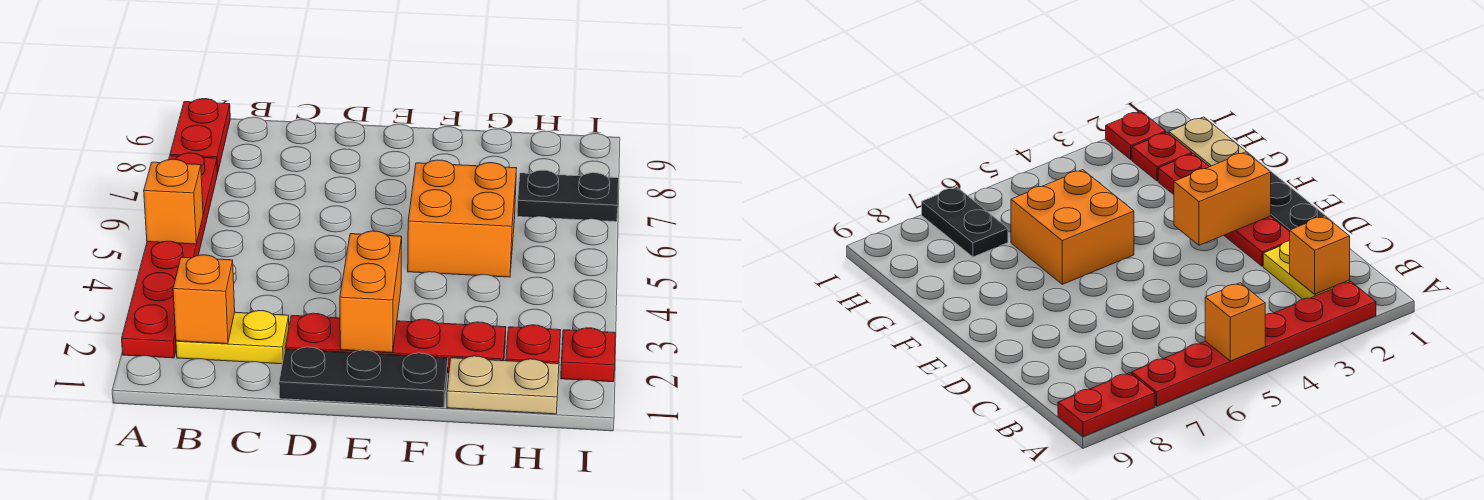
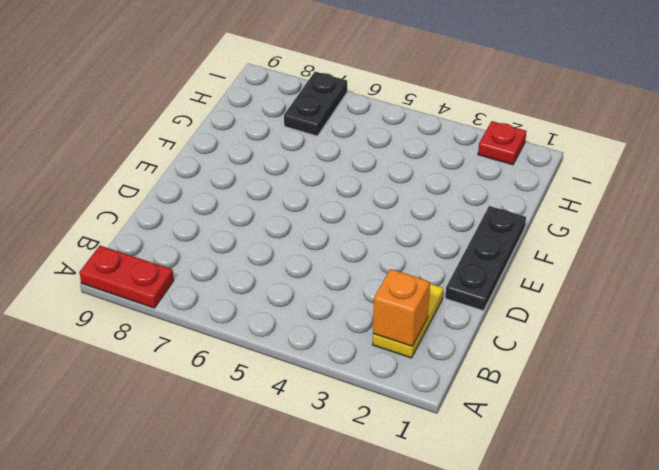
none -> red plate A2:A7 level 1
none -> red plate D2:G2 level 1
none -> orange brick F5:G6 level 1

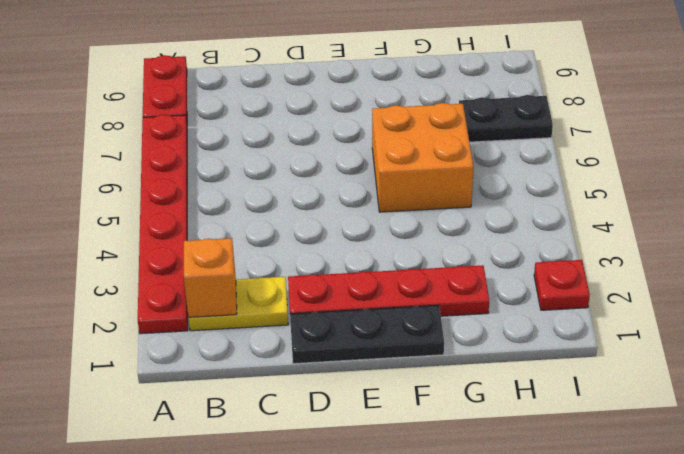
none -> tan plate G1:H1 level 1
none -> red plate H2 level 1
none -> orange brick A5 level 2

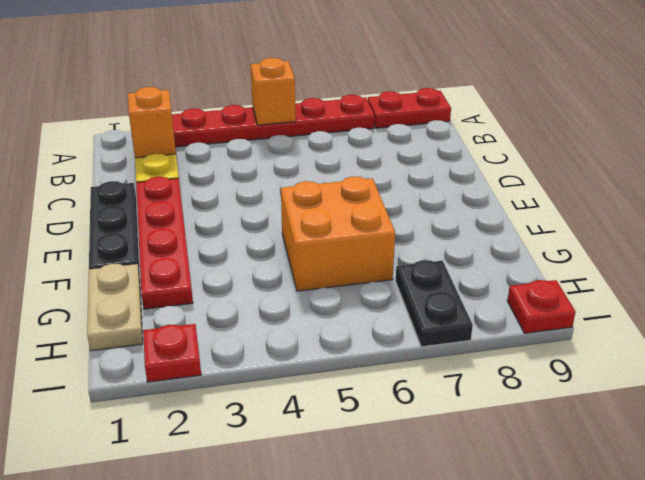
red plate I9 level 1 -> red plate H2 level 1
none -> orange brick E2:E3 level 2

